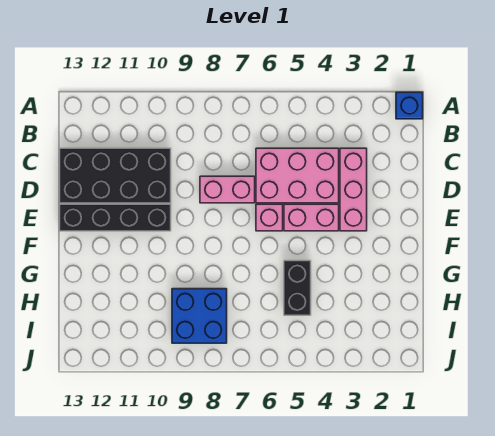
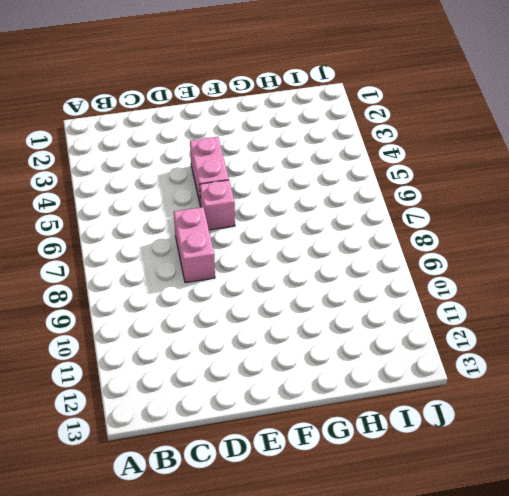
none -> blue brick A1 level 1
none -> pink brick C3:E3 level 1

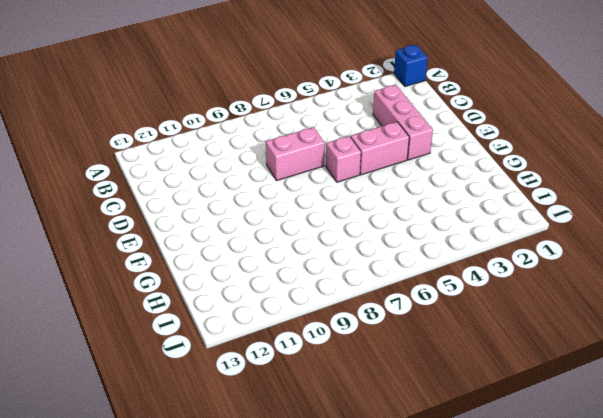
none -> pink brick C4:D6 level 1
none -> black brick C10:D13 level 1

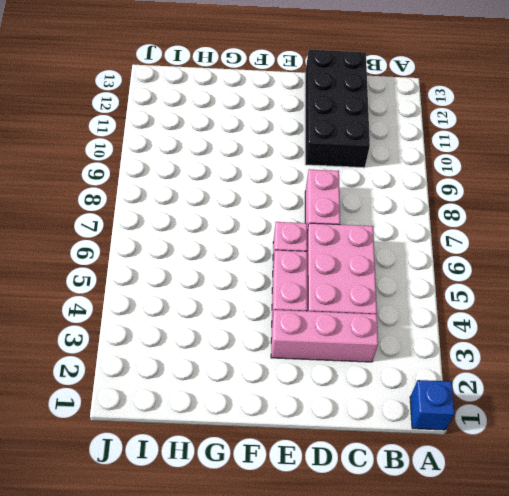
none -> black brick E10:E13 level 1
none -> black brick G5:H5 level 1

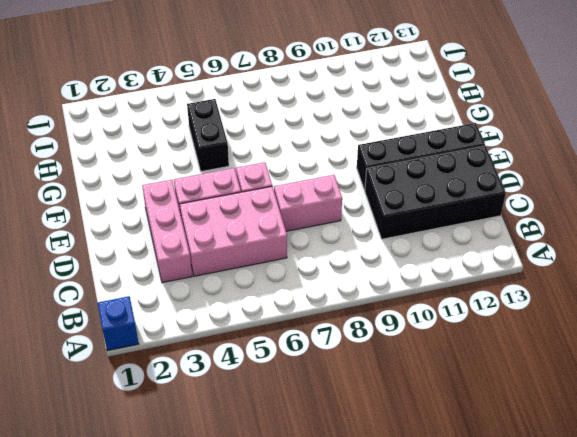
none -> blue brick H8:I9 level 1

